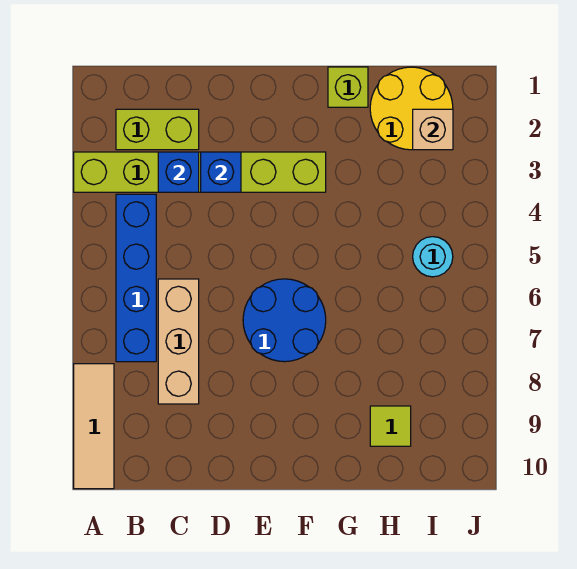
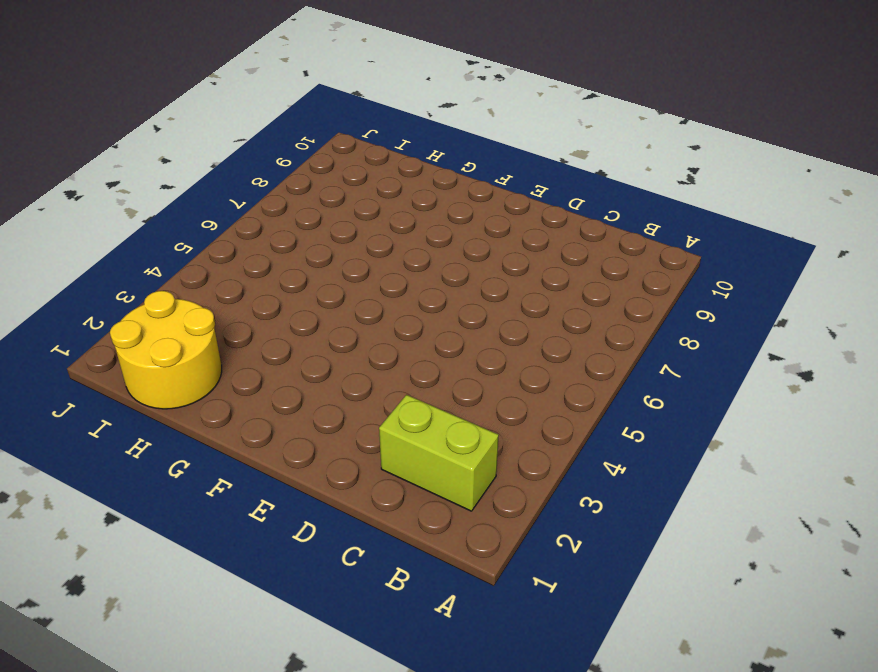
none -> lime brick A3:F3 level 1
none -> tan tile A8:A10 level 1
none -> blue brick B4:B7 level 1

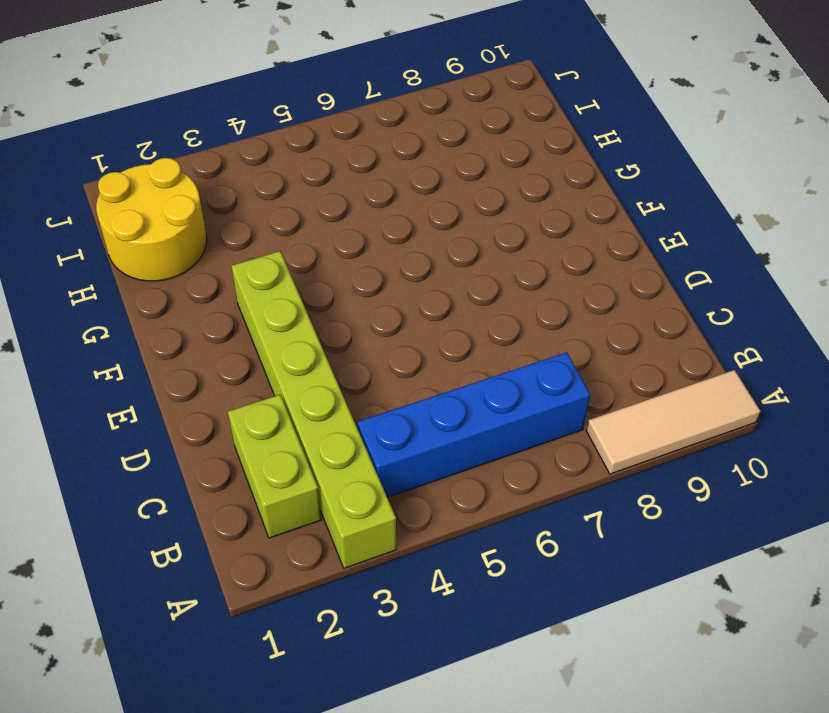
none -> tan brick C6:C8 level 1
none -> blue round brick E6:F7 level 1
none -> lime brick G1 level 1

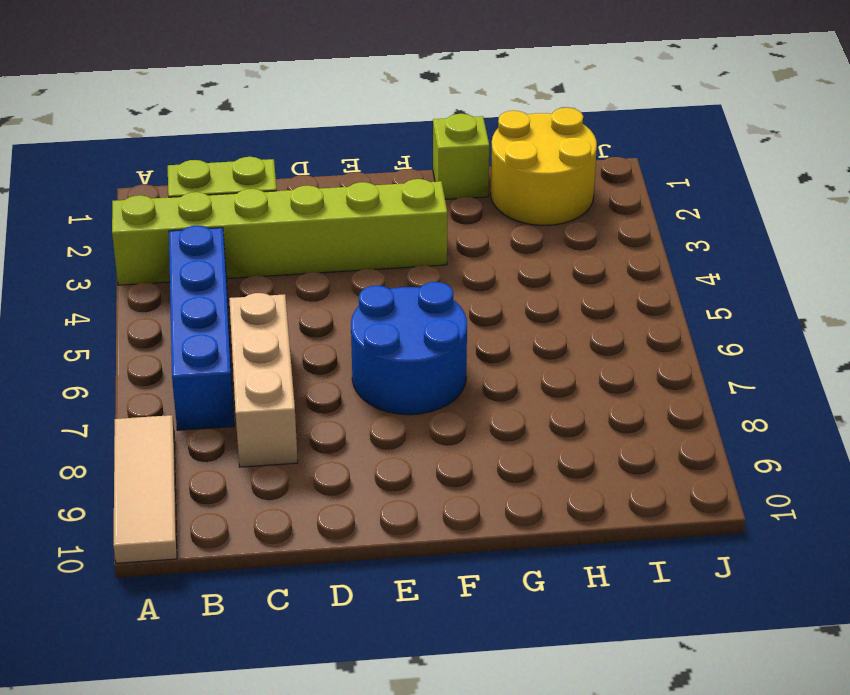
none -> lime tile H9 level 1
none -> cyan round brick I5 level 1
none -> blue brick C3 level 2

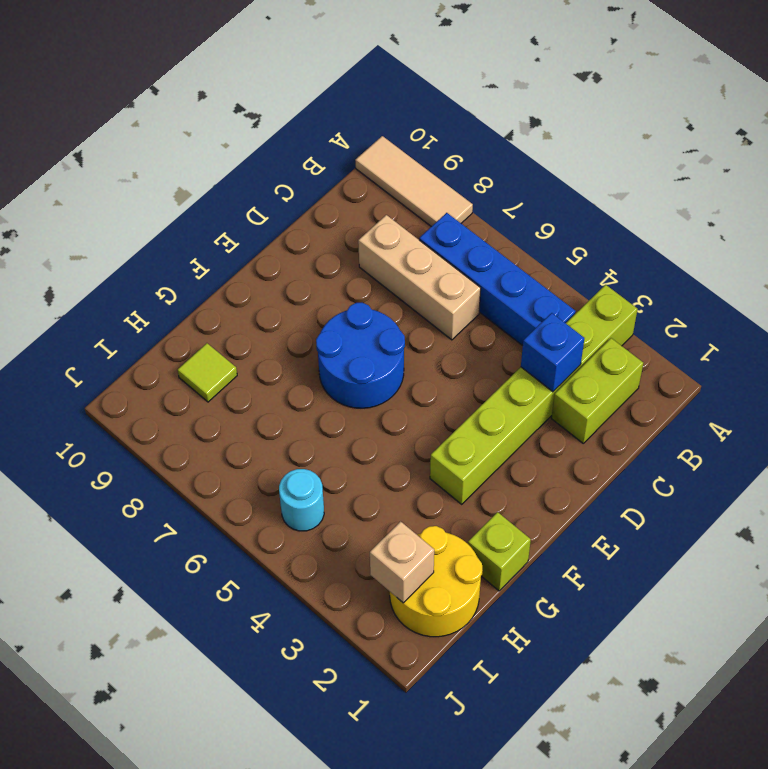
none -> blue brick D3 level 2

